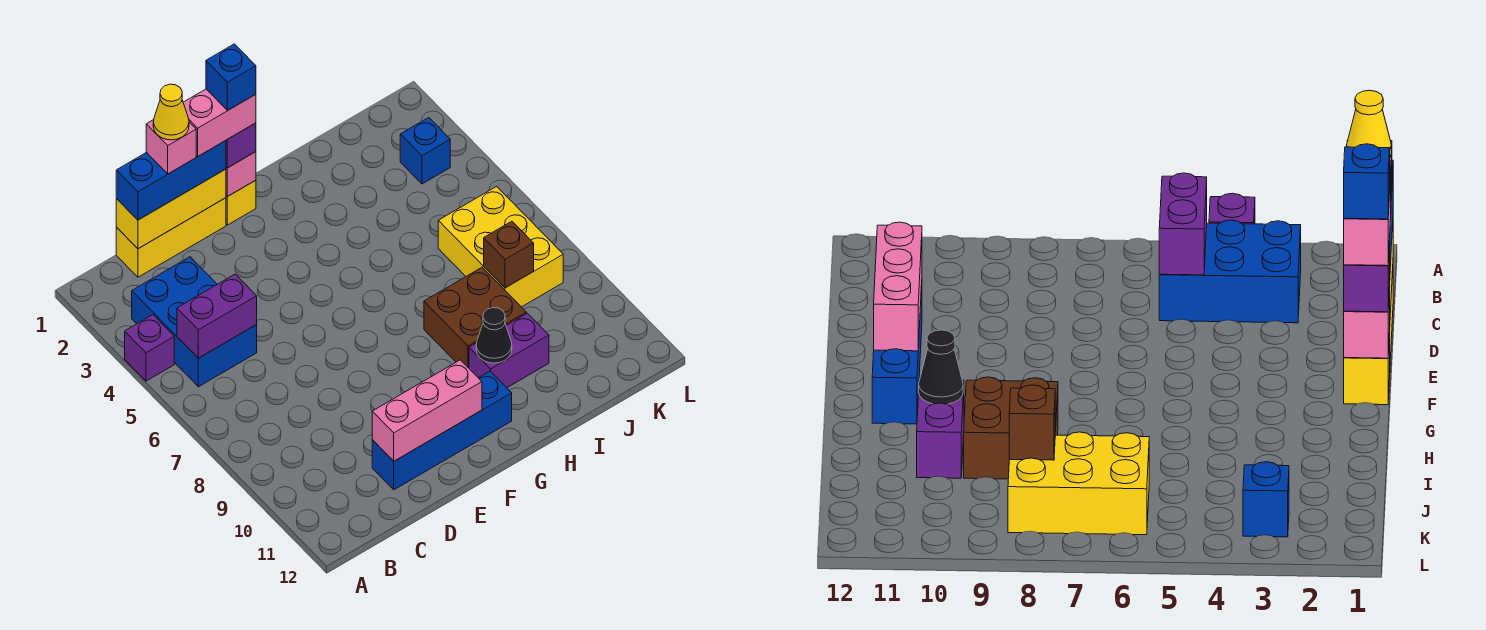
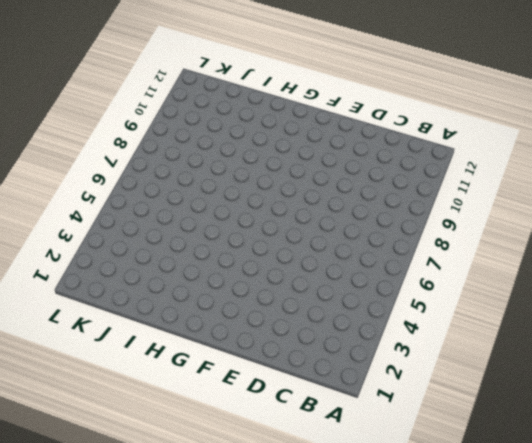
none -> purple brick A4 level 1
none -> blue brick B3:C5 level 1
none -> yellow brick C1:E1 level 1

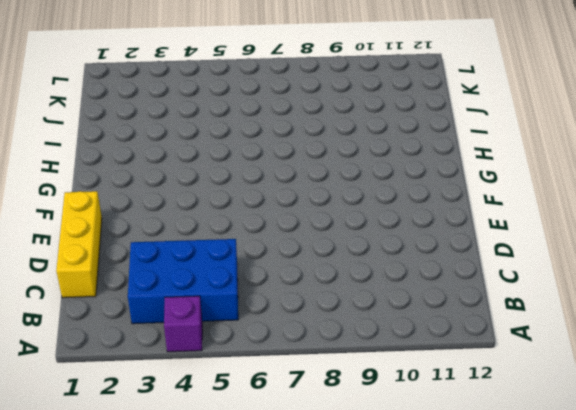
none -> blue brick D11:G11 level 1
none -> yellow brick F1 level 1
none -> brown brick H8:I9 level 1

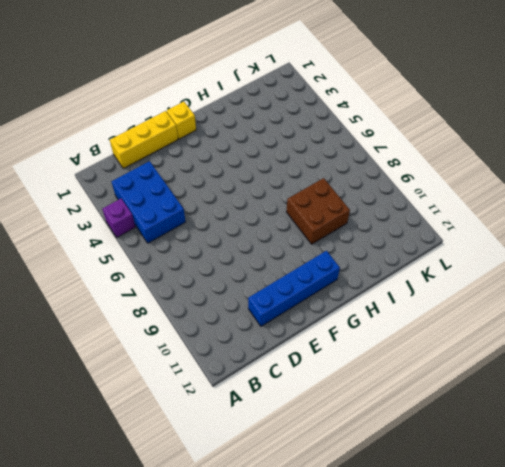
none -> purple brick H10:I10 level 1
none -> yellow brick J6:K8 level 1
none -> blue brick K3 level 1

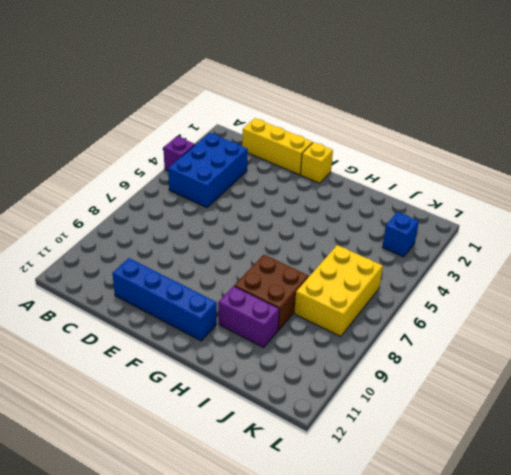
none -> purple brick B5:C5 level 2
none -> yellow brick C1:E1 level 2
none -> pink brick D11:F11 level 2

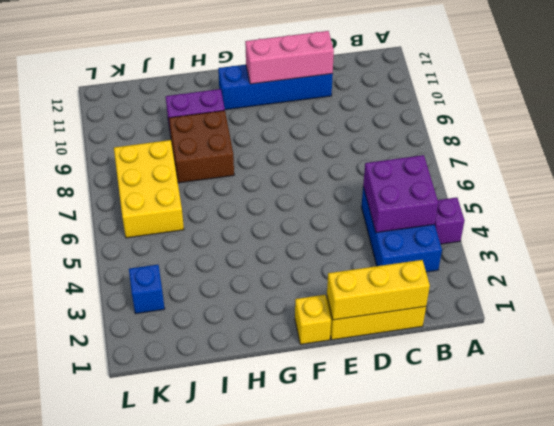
purple brick B4:C5 level 2 -> purple brick B5:C5 level 2
none -> pink brick F1 level 2
none -> black cone H10 level 2
none -> brown brick J8 level 2

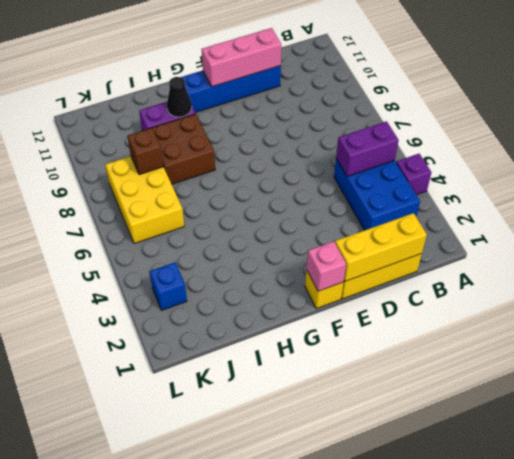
none -> blue brick C1:E1 level 3
none -> purple brick F1 level 3
none -> pink brick D1 level 4

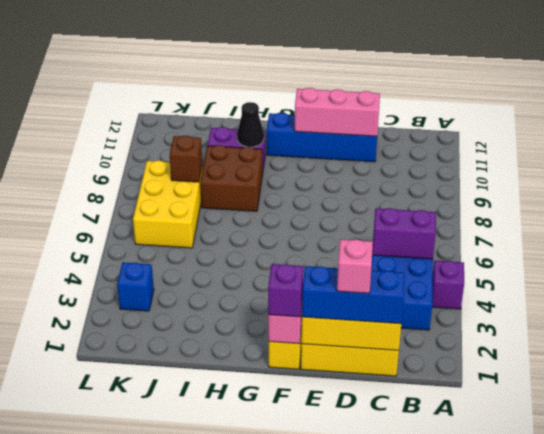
none -> pink brick E1:F1 level 4
none -> yellow cone D1 level 5
none -> blue brick F1 level 5

